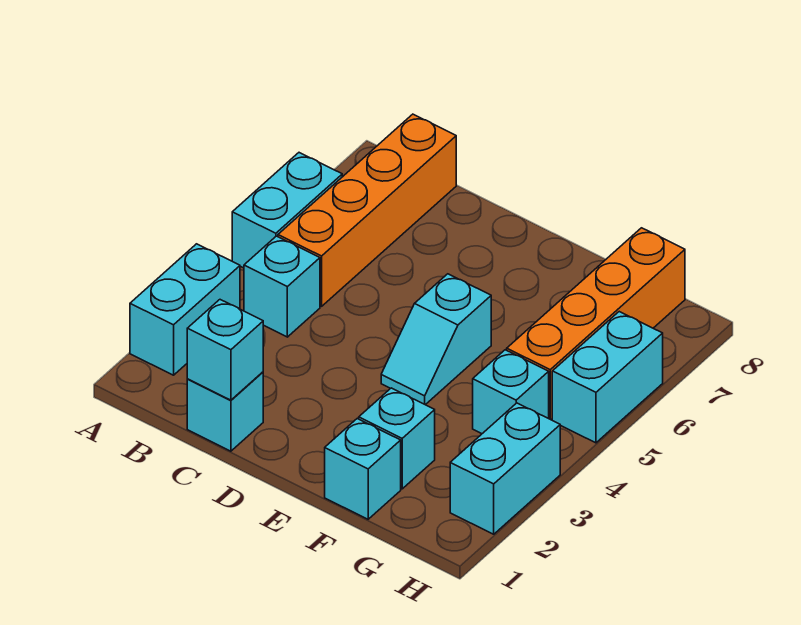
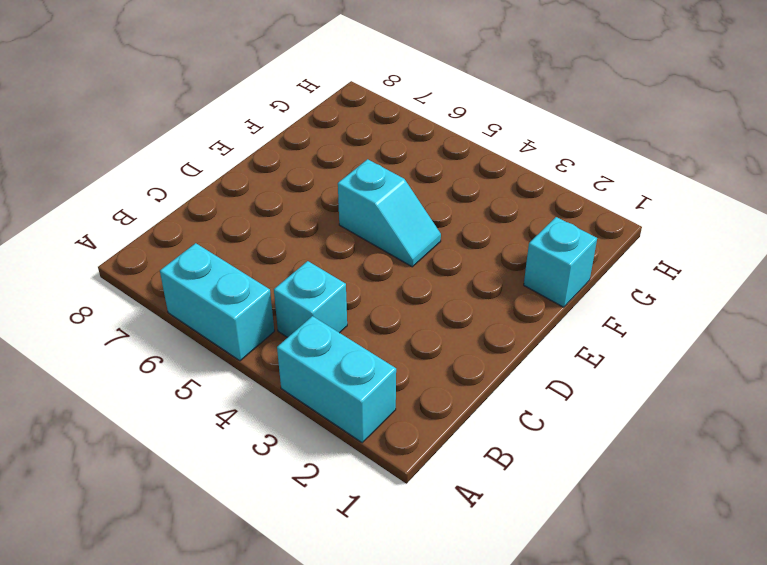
none -> orange brick B5:B8 level 1
none -> cyan brick C1 level 1
none -> cyan brick F2 level 1

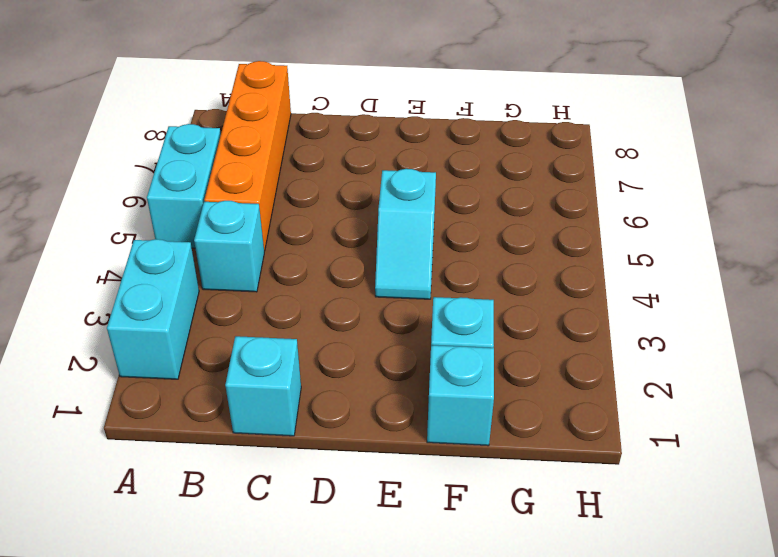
none -> cyan brick G4 level 1
none -> orange brick G5:G8 level 1
none -> cyan brick H2:H3 level 1

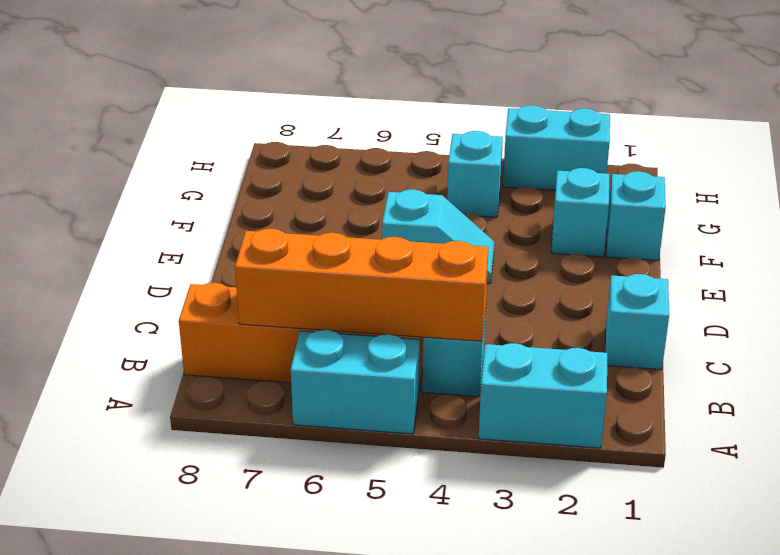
orange brick B4:B7 level 2 -> orange brick G5:G8 level 1
none -> cyan brick H5:H6 level 1
none -> cyan brick C1 level 2

